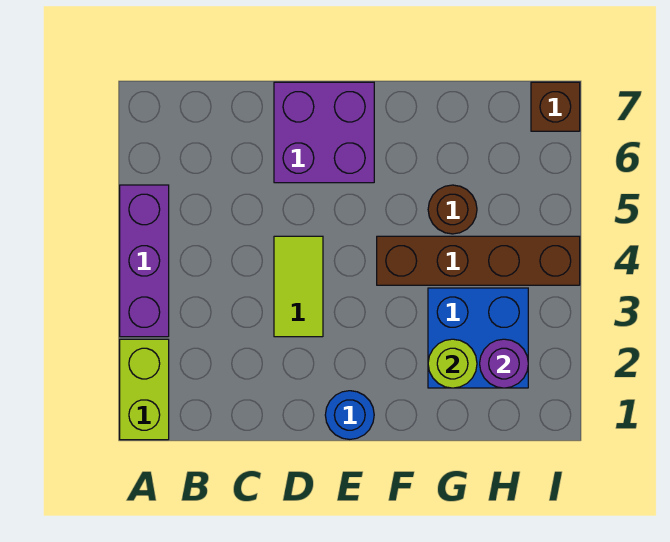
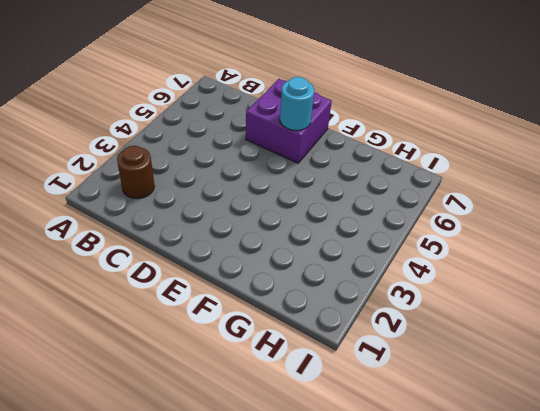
brown round brick B2 level 1 -> brown round brick G5 level 1
cyan round brick E6 level 2 -> none
none -> lime brick A1:A2 level 1
none -> purple brick A3:A5 level 1

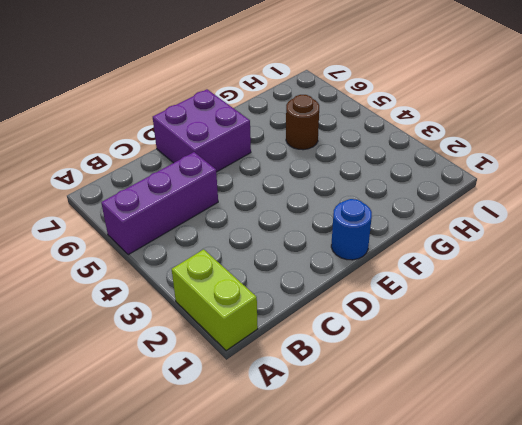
purple brick A5:C5 level 1 -> purple brick A3:A5 level 1
none -> lime tile D3:D4 level 1
none -> brown brick F4:I4 level 1

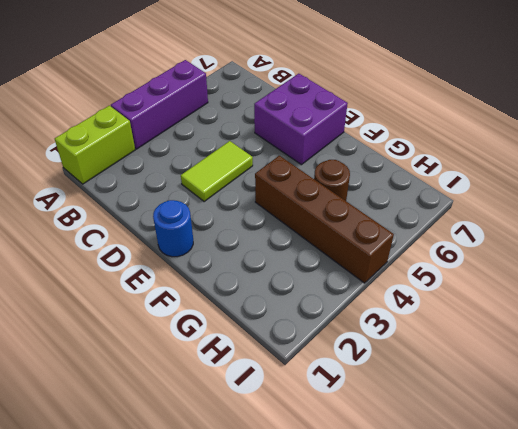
none -> blue brick G2:H3 level 1
none -> brown brick I7 level 1

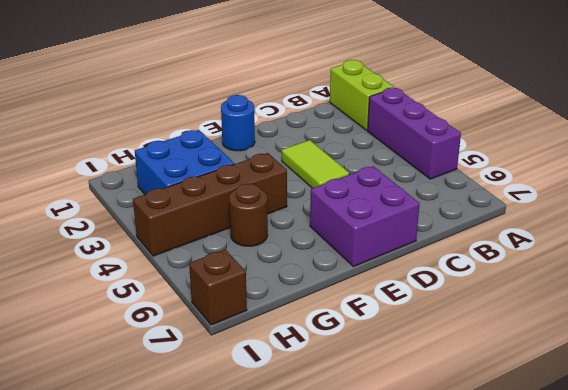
none -> lime round brick G2 level 2
none -> purple round brick H2 level 2

